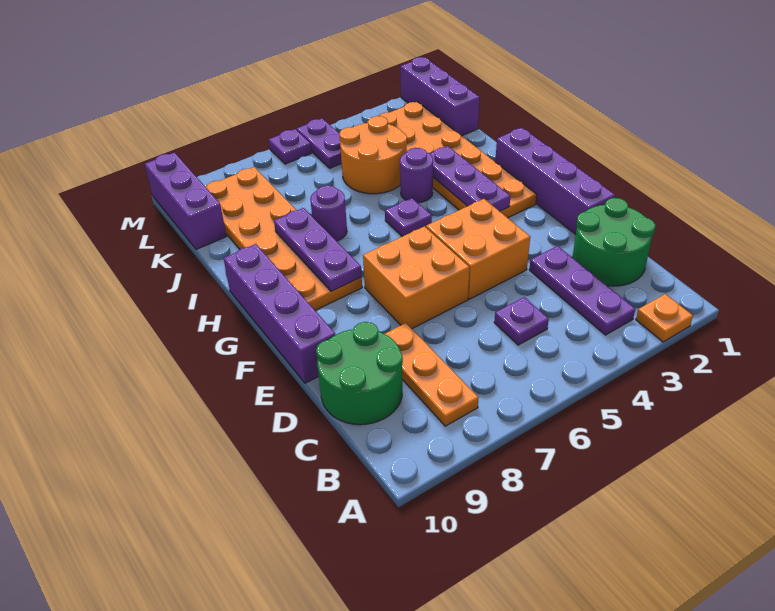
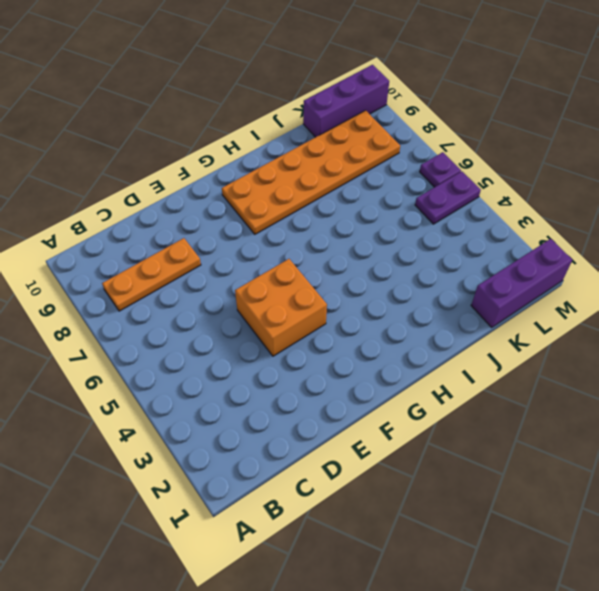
none -> orange plate A2 level 1
none -> purple plate B3:D3 level 1
none -> green round brick C1:D2 level 1

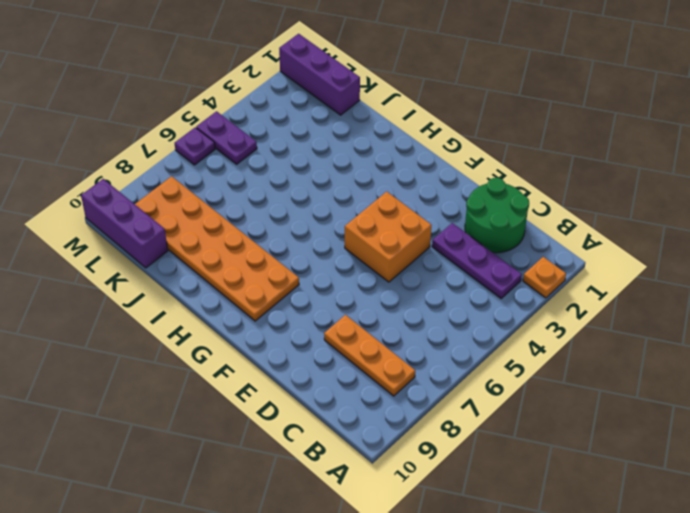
none -> purple plate C5 level 1
none -> green round brick C9:D10 level 1
none -> purple brick E1:H1 level 1

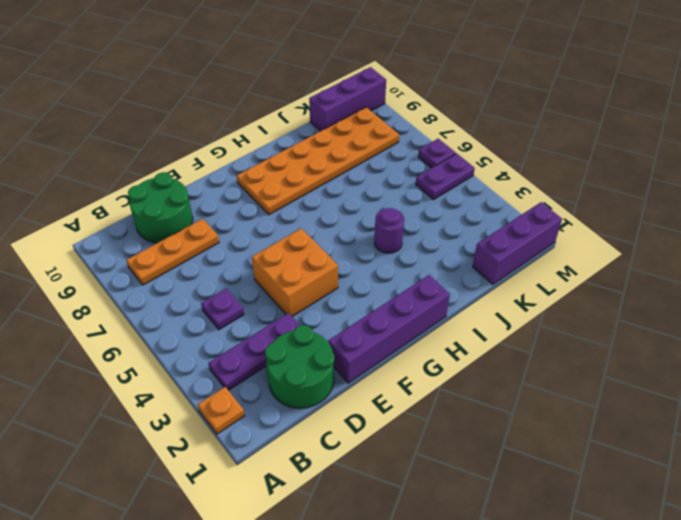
none -> orange brick E6:F7 level 1
none -> purple brick E10:H10 level 1
none -> orange plate G2:L3 level 1

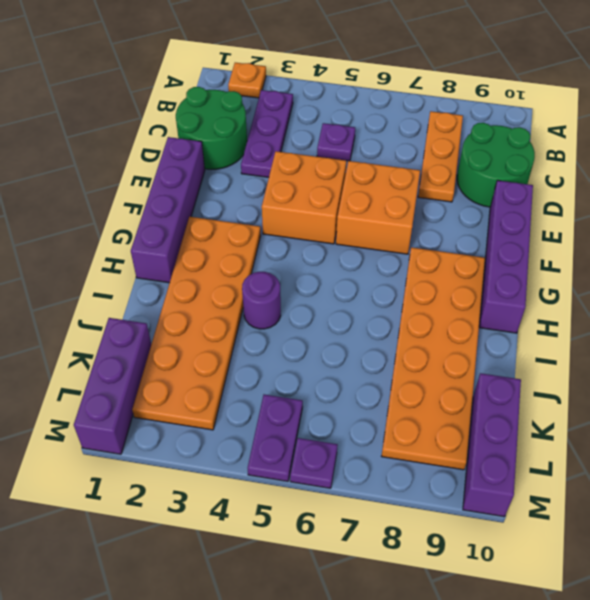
none -> purple plate H5 level 1
none -> purple round brick I7 level 1
none -> orange round brick J4:K5 level 1

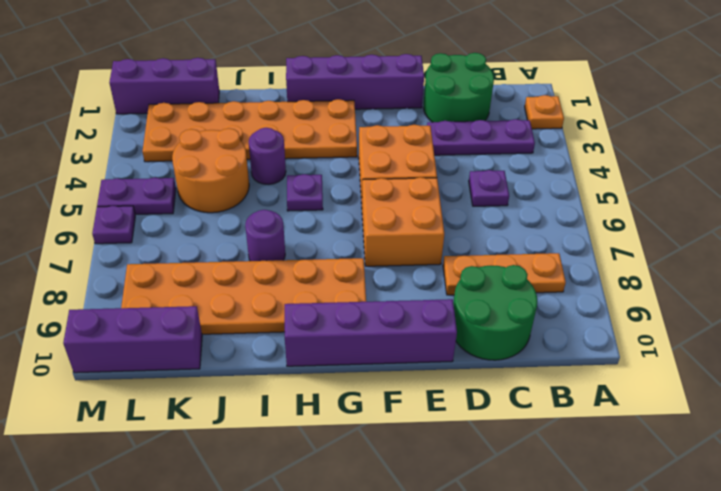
none -> purple plate G3:I3 level 2
none -> purple plate G8:I8 level 2

